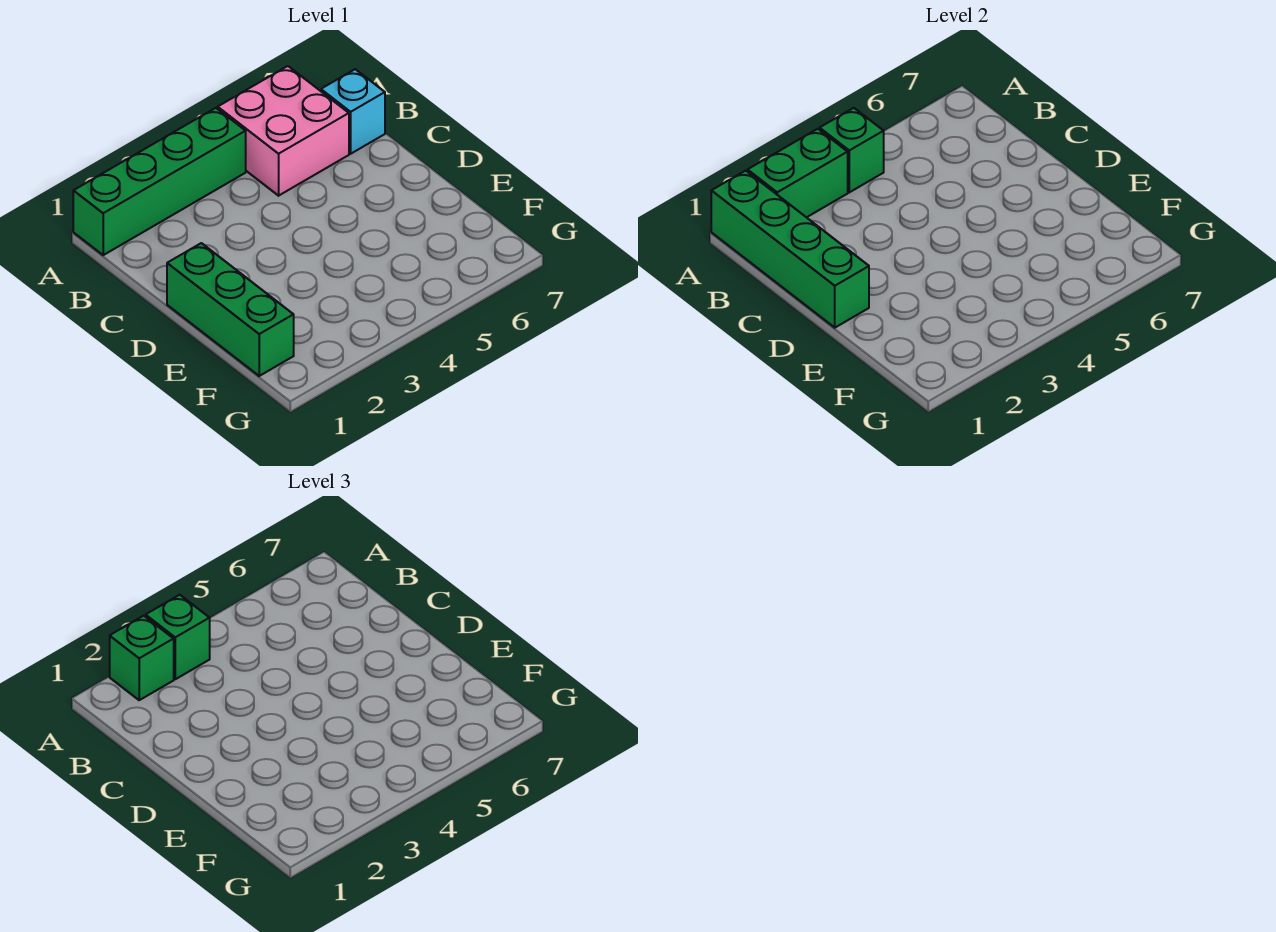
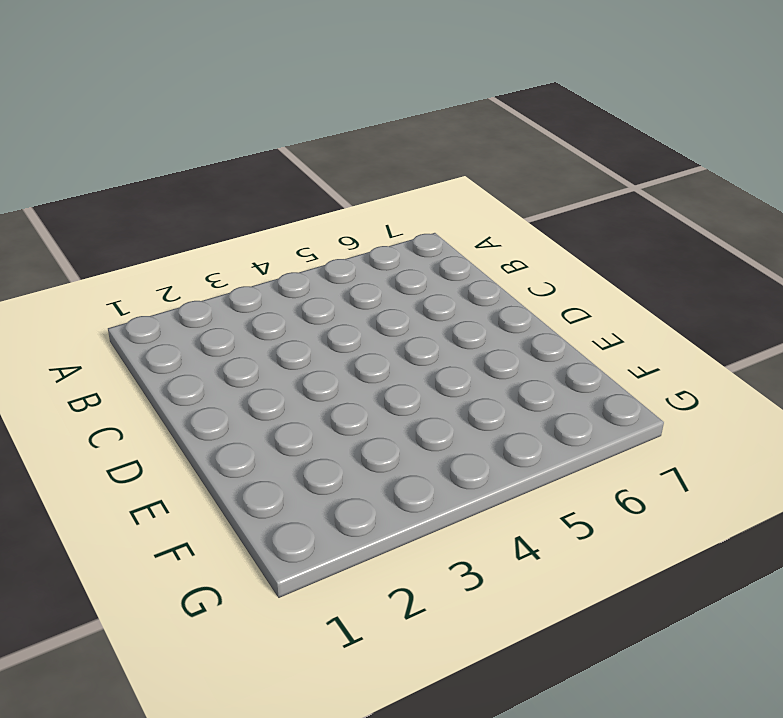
none -> green brick A1:A4 level 1
none -> pink brick A5:B6 level 1

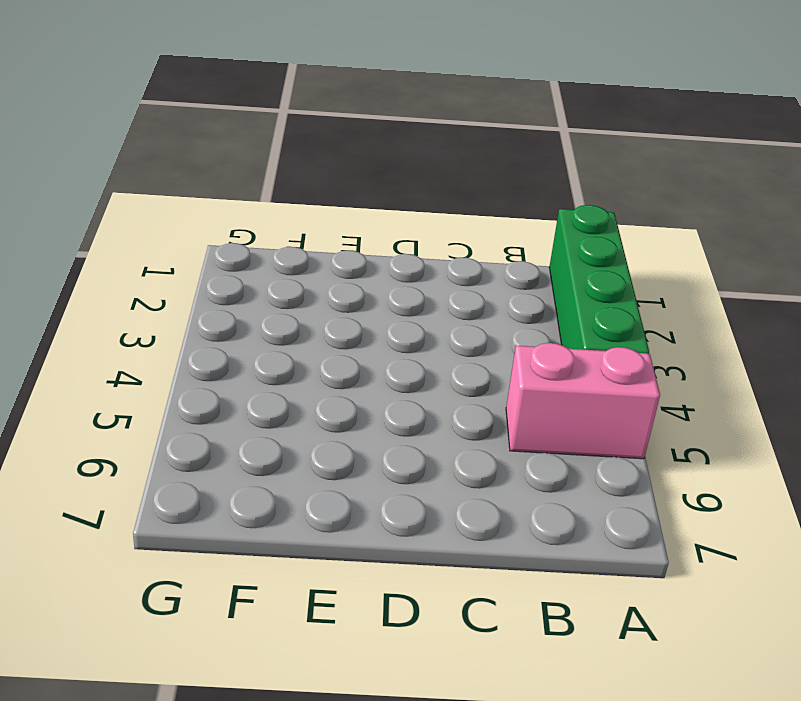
pink brick A5:B5 level 1 -> pink brick A5:B6 level 1
none -> cyan brick B7 level 1
none -> green brick D1:F1 level 1

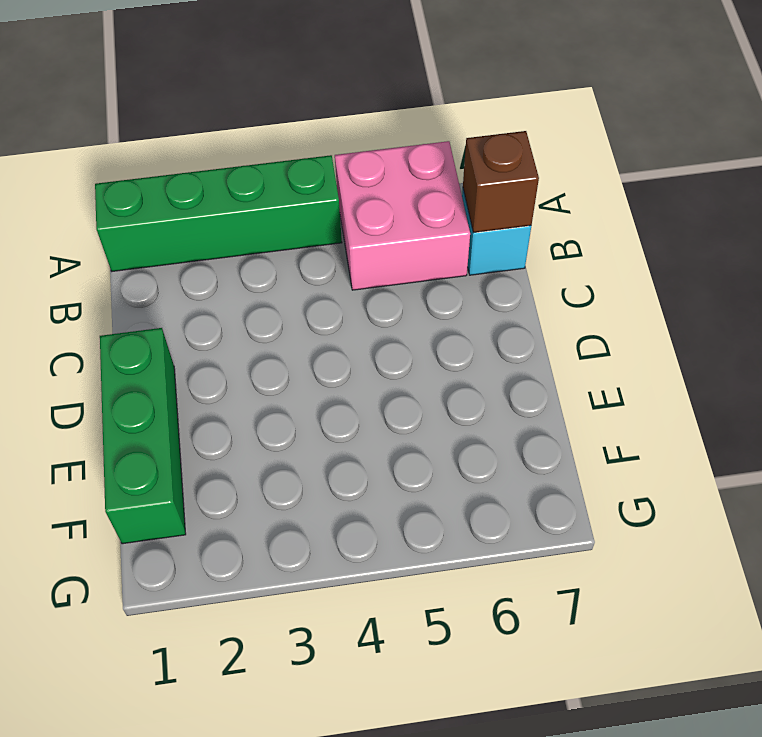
brown brick B7 level 2 -> none
none -> green brick A1:D1 level 2
none -> green brick A2:A3 level 2

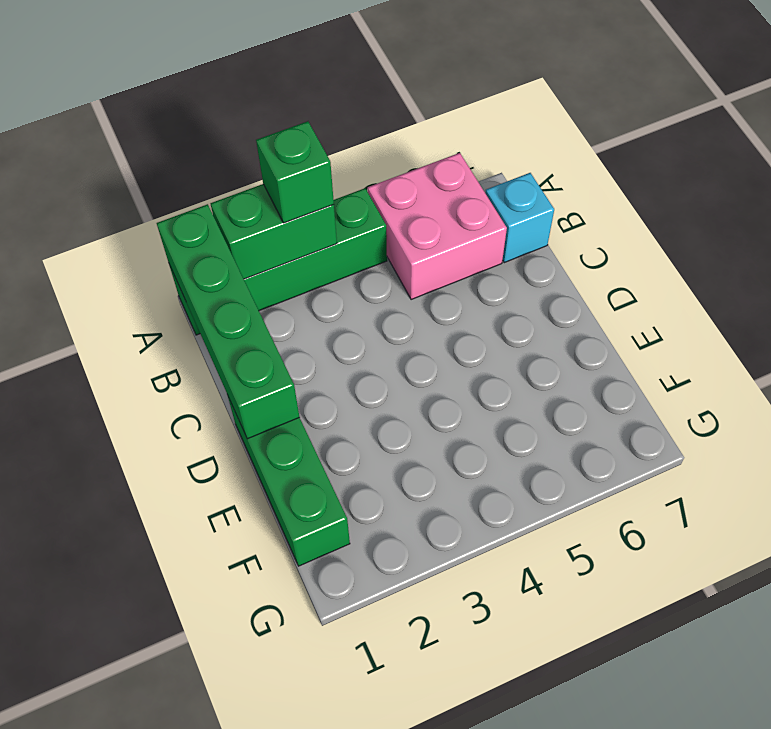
none -> green brick A4 level 2
none -> green brick A2 level 3

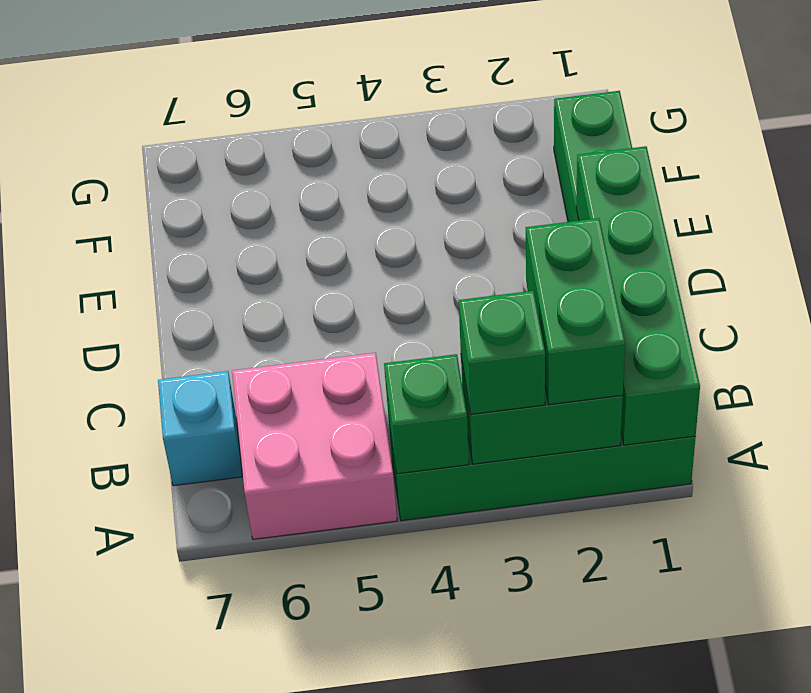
green brick A2:B2 level 3 -> green brick A2 level 3

